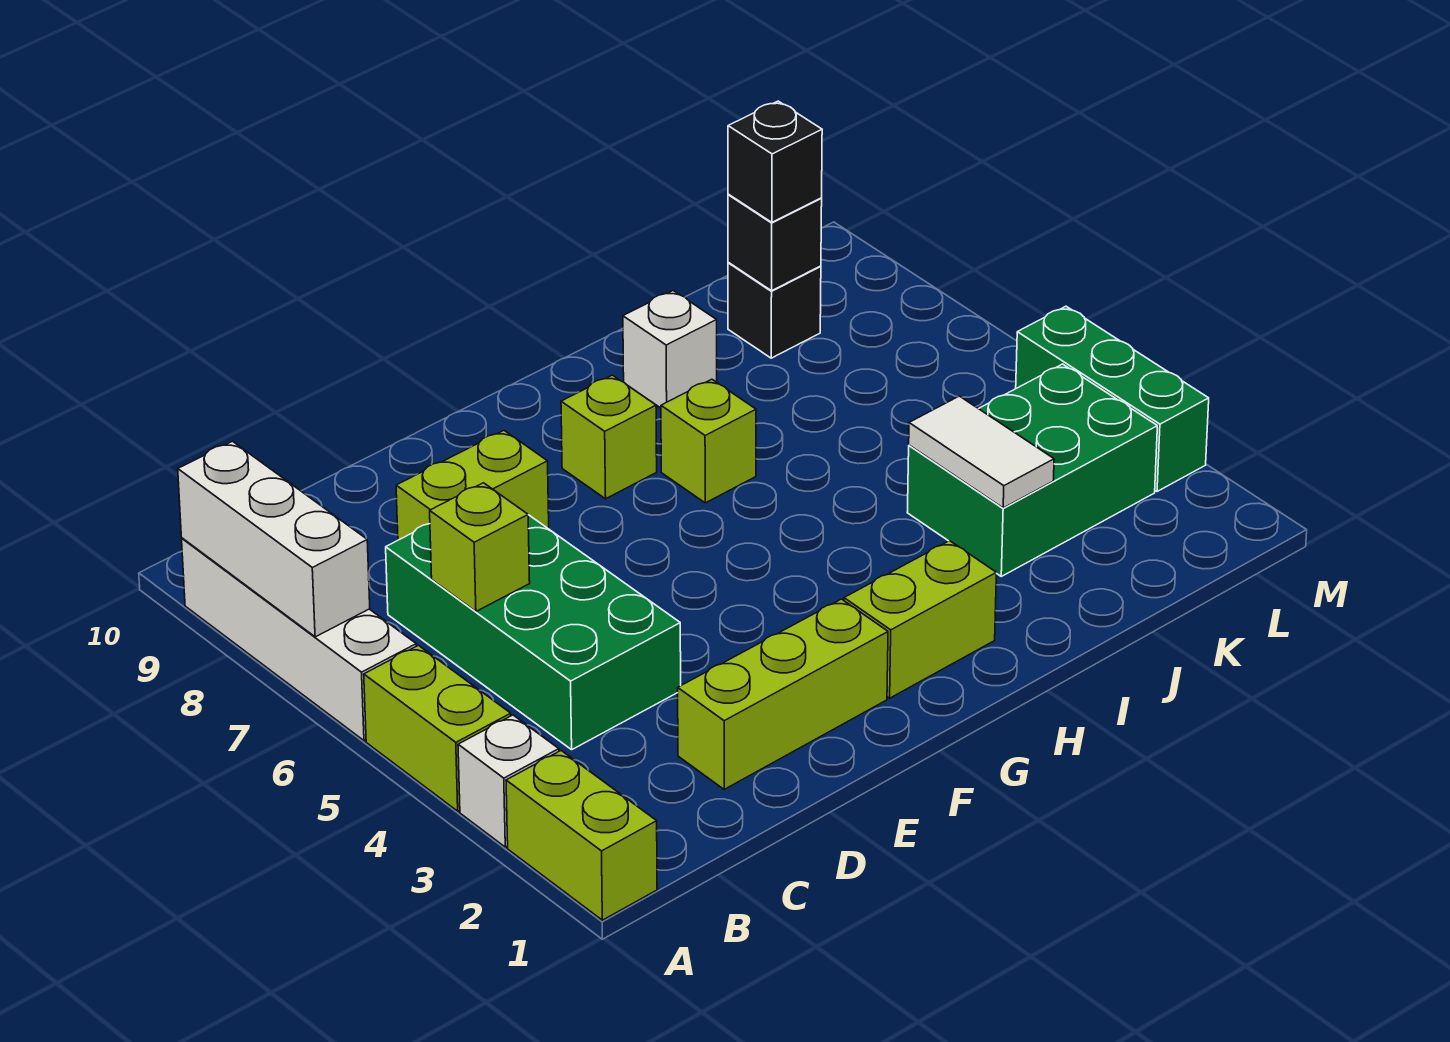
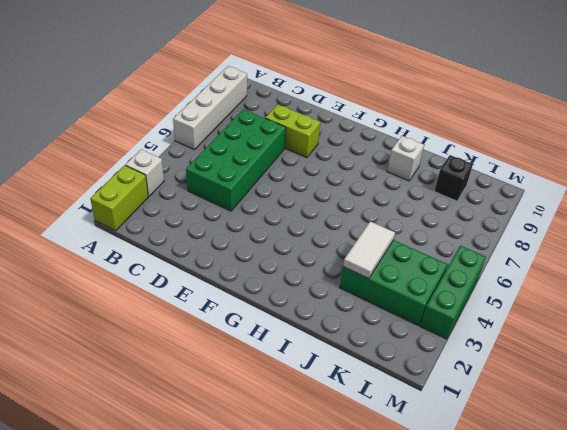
none -> lime brick A4:A5 level 1
none -> lime brick D2:F2 level 1
none -> lime brick G2:H2 level 1

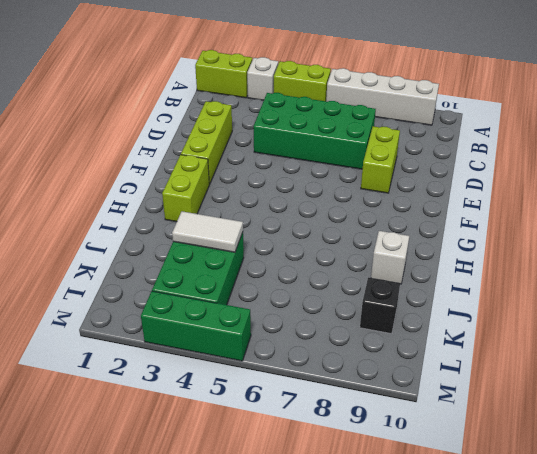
none -> lime brick G8 level 1
none -> lime brick H7 level 1
none -> white brick A7:A9 level 2

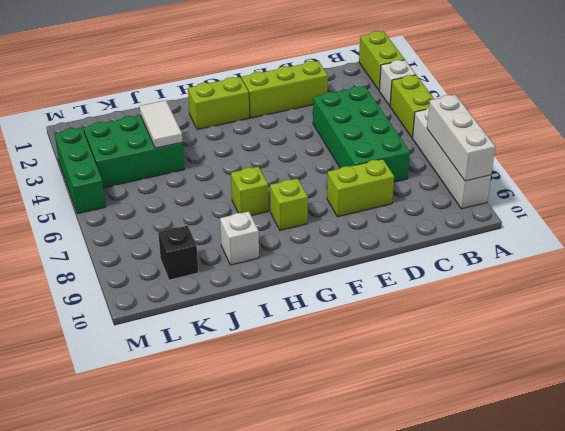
none -> lime brick C6 level 2
none -> black brick K9 level 2
none -> black brick K9 level 3

